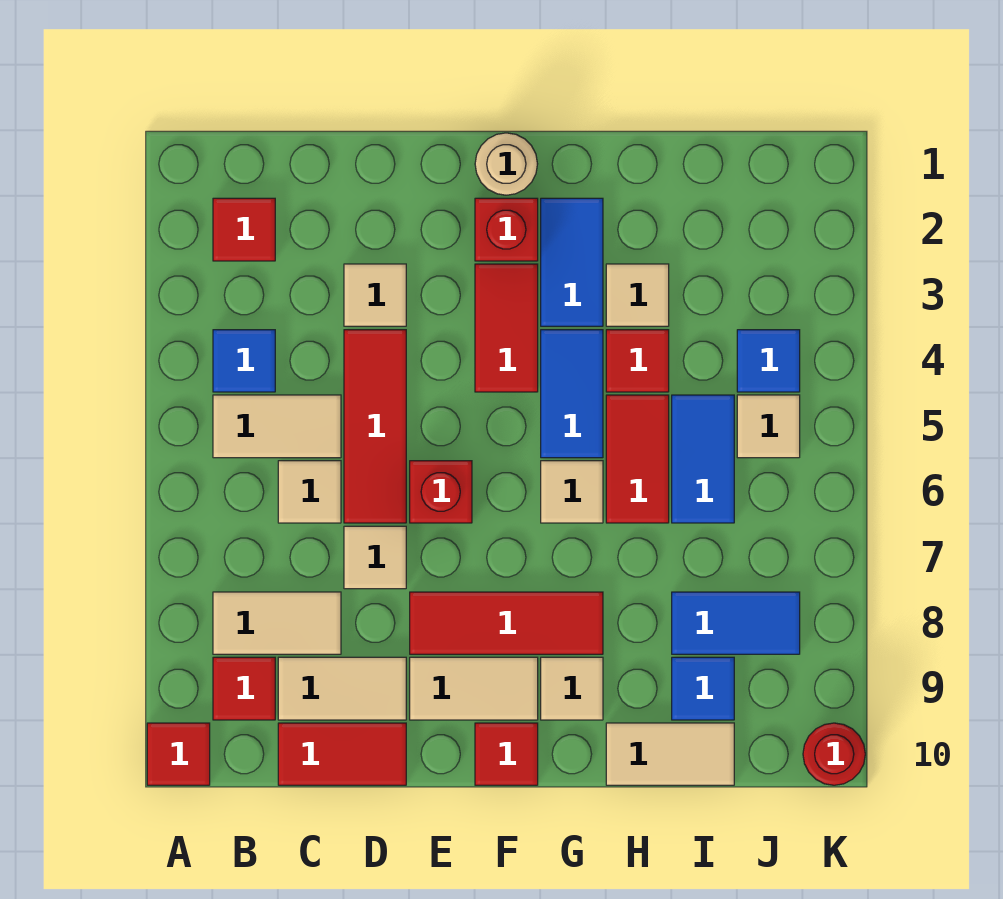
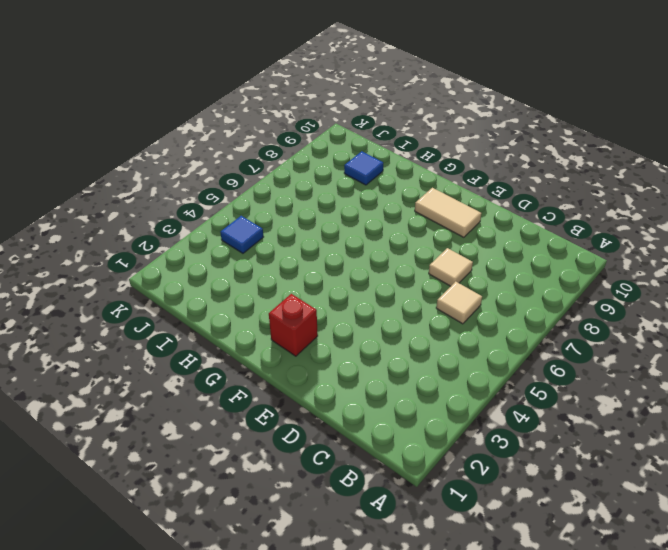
none -> red tile A10 level 1
none -> red tile B2 level 1
none -> blue tile B4 level 1
none -> tan tile B5:C5 level 1

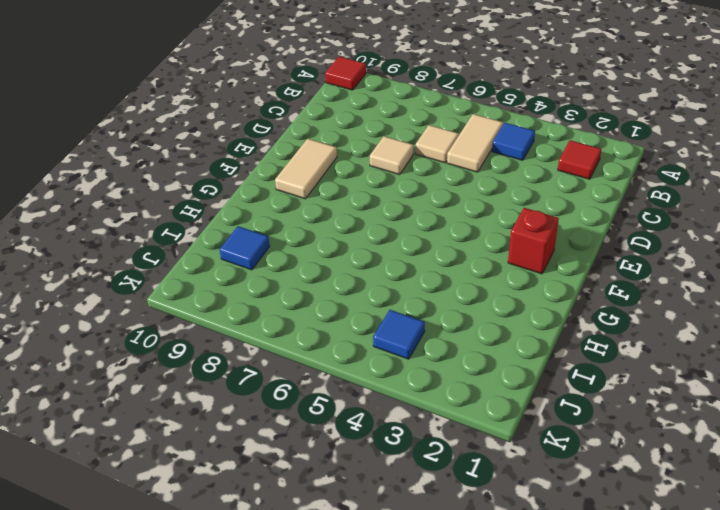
none -> tan tile B8:C8 level 1
none -> red tile B9 level 1
none -> tan tile C9:D9 level 1
none -> red tile C10:D10 level 1

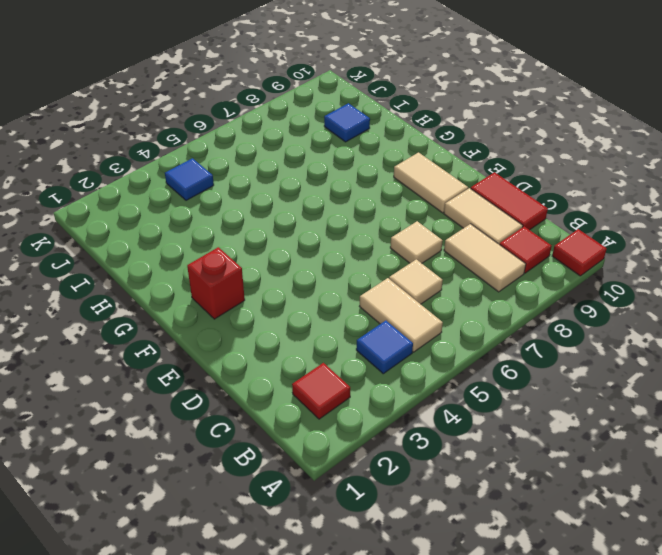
none -> tan tile D3 level 1
none -> red tile D4:D6 level 1
none -> red brick E6 level 1
none -> red tile E8:G8 level 1

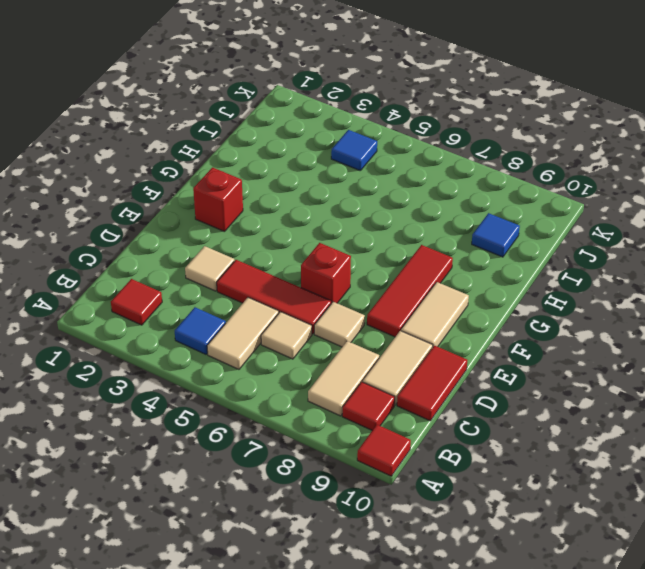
none -> tan round brick F1 level 1
none -> red tile F3:F4 level 1
none -> red tile F10 level 1
none -> blue tile G2:G3 level 1

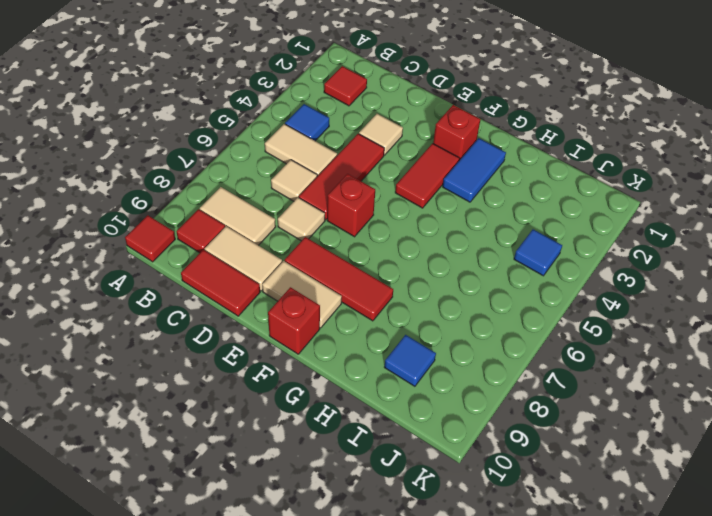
red brick F10 level 1 -> red tile F10 level 1
none -> tan round brick F1 level 1
none -> blue tile G4:G5 level 1
none -> tan tile G6 level 1
none -> tan tile G9 level 1

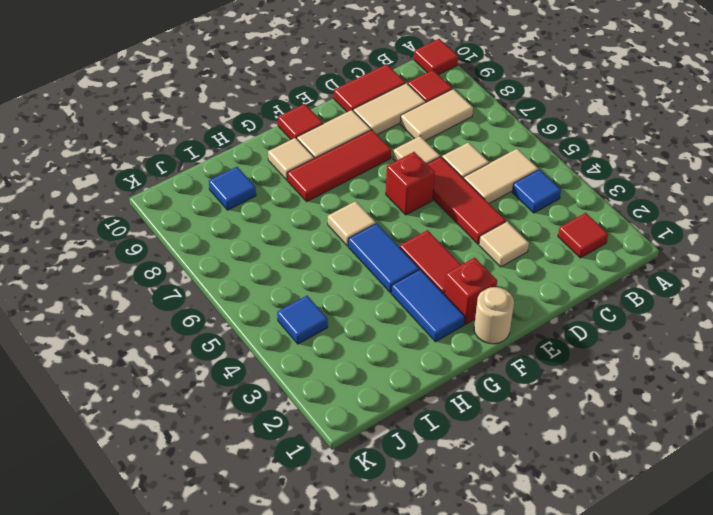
none -> tan tile H3 level 1
none -> red tile H4 level 1
none -> red tile H5:H6 level 1
none -> tan tile H10:I10 level 1

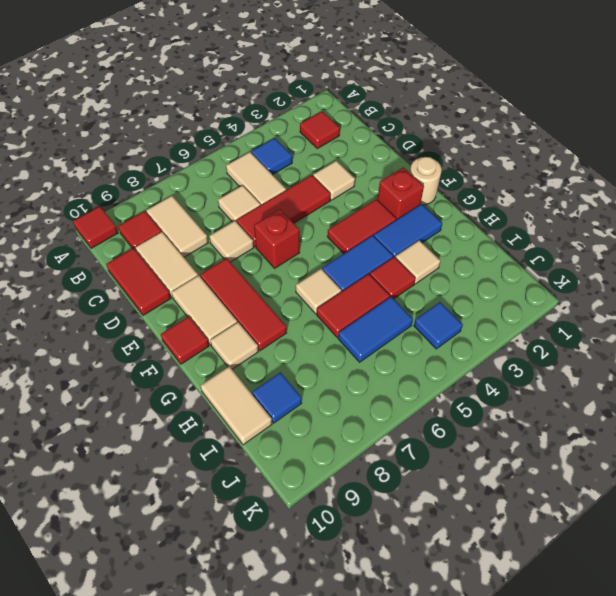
none -> blue tile I8:J8 level 1
none -> tan tile J5 level 1
none -> red round brick K10 level 1

